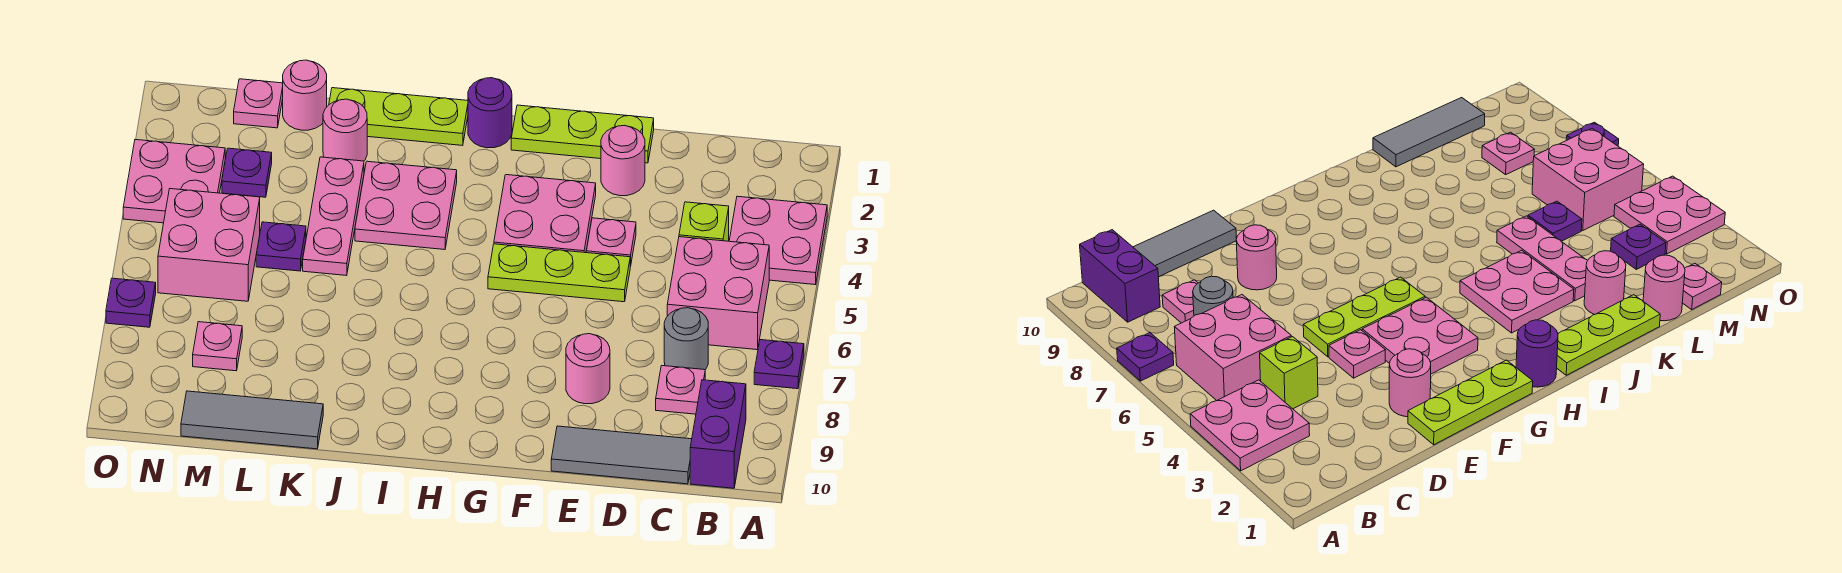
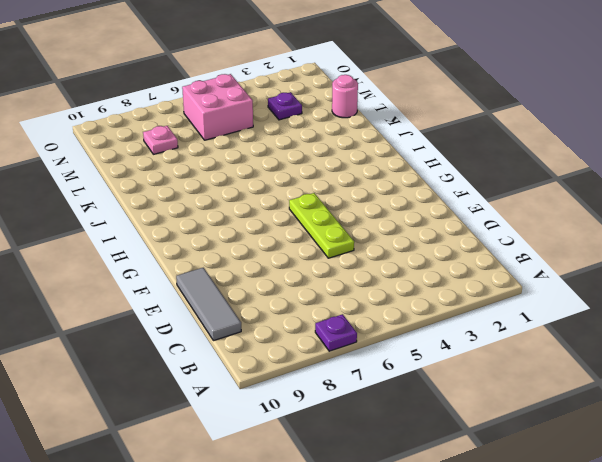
none -> pink plate A3:B4 level 1
none -> pink brick B5:C6 level 1
none -> purple brick B9:B10 level 1

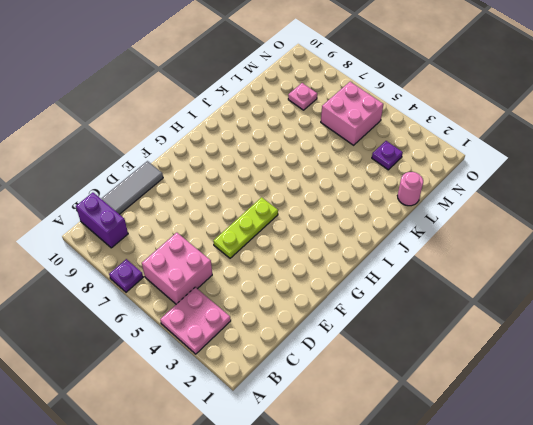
none -> lime brick C4 level 1
none -> grey round brick C7 level 1
none -> pink plate C8 level 1

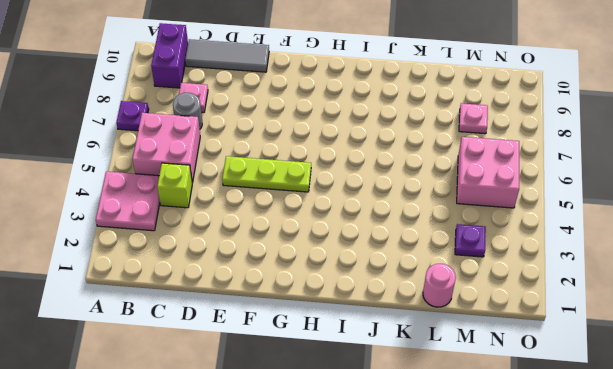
none -> lime plate E1:G1 level 1
none -> pink round brick E2 level 1
none -> pink plate E4 level 1

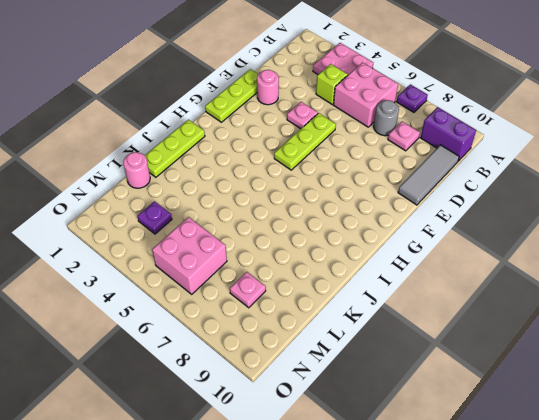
none -> pink round brick E8 level 1
none -> pink plate F3:G4 level 1
none -> purple round brick H1 level 1

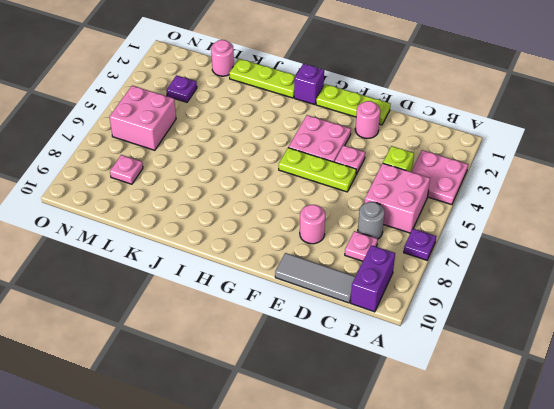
purple brick H1 level 1 -> purple round brick H1 level 1
none -> pink plate I3:J4 level 1
none -> pink round brick K2 level 1
none -> pink plate K3:K5 level 1

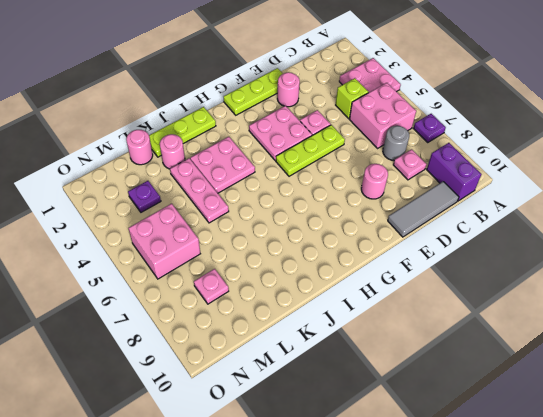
none -> purple round brick H1 level 1
none -> grey tile K10:M10 level 1
none -> purple plate L5 level 1

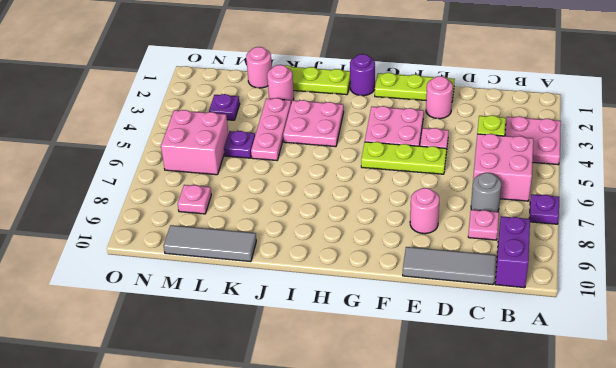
none -> pink plate M1 level 1
none -> pink plate N3:O4 level 1
none -> purple plate O7 level 1

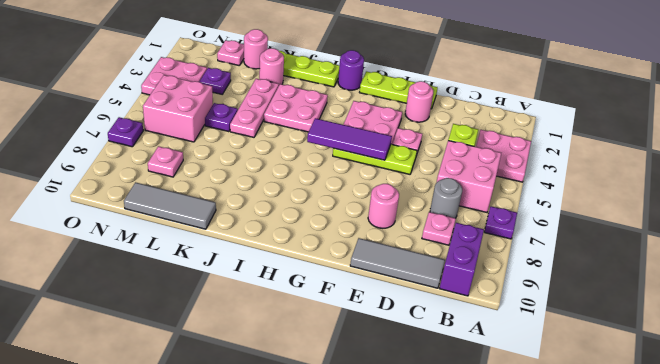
purple tile F5:H5 level 2 -> none

